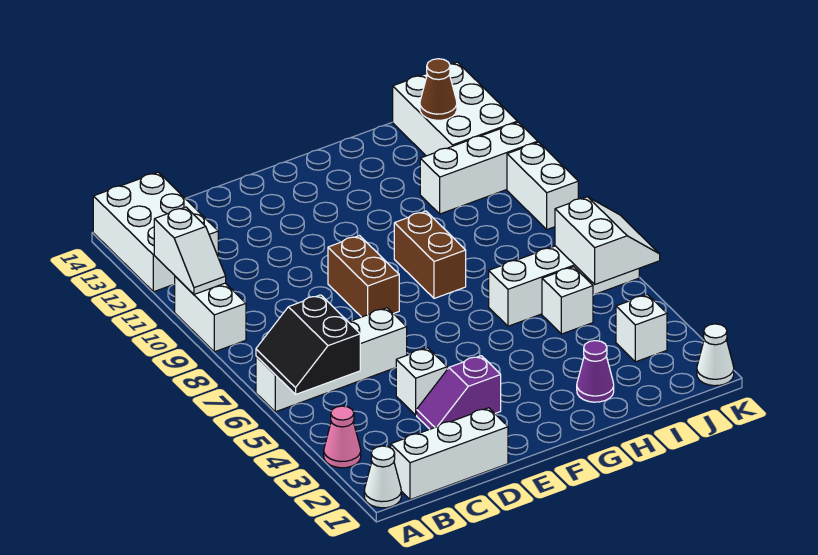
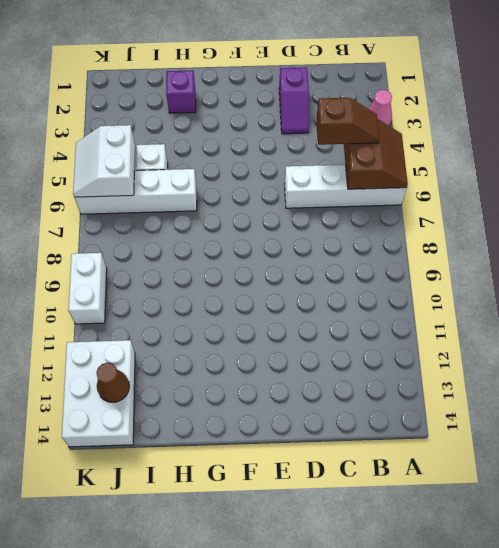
brown slope A5:B6 level 2 top B -> black slope A5:B6 level 2 top B
brown slope B5:C5 level 3 top C -> none
purple slope D2:D3 level 1 top 2 -> purple slope D3:E3 level 1 top E
purple brick H2 level 1 -> purple cone H2 level 1
none -> white cone A1 level 1
none -> white brick A9:A10 level 1
none -> white brick A12:B14 level 1

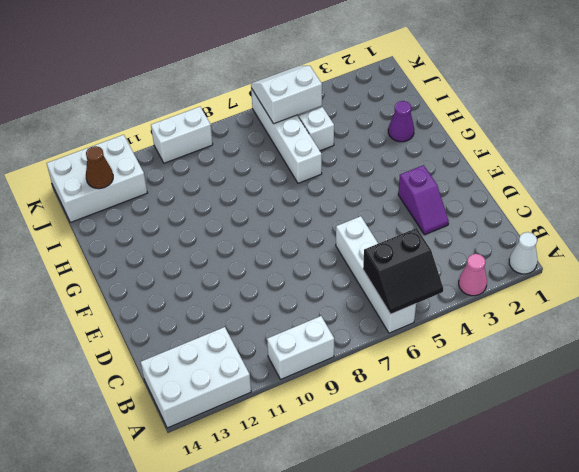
none -> white brick B1:D1 level 1
none -> white brick D4 level 1
none -> brown brick E8:E9 level 1

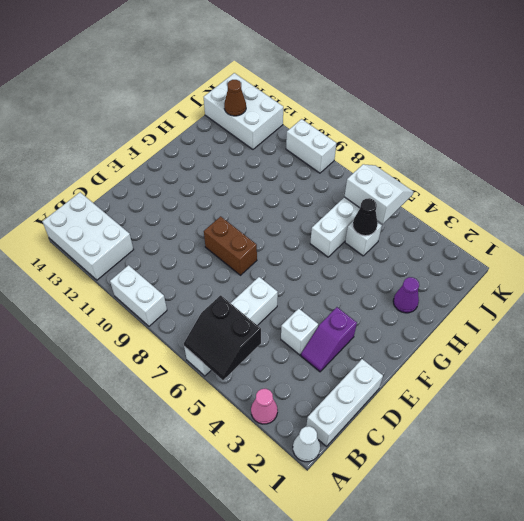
black cone I5 level 2 -> none
none -> brown brick G8:G9 level 1
none -> white brick I11:K11 level 1
none -> white brick J3 level 1

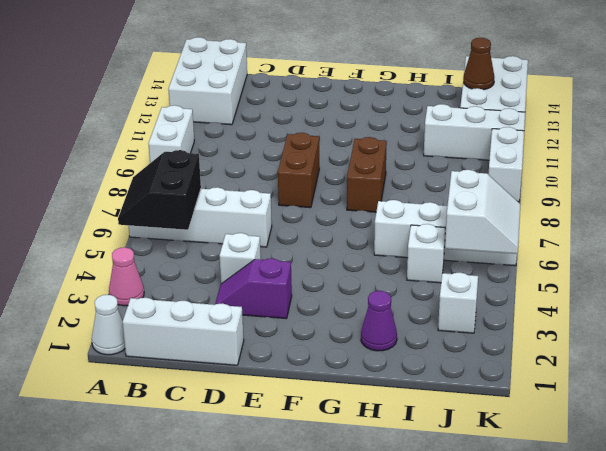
none -> white cone K1 level 1
none -> white slope A10:A11 level 2 top 11

